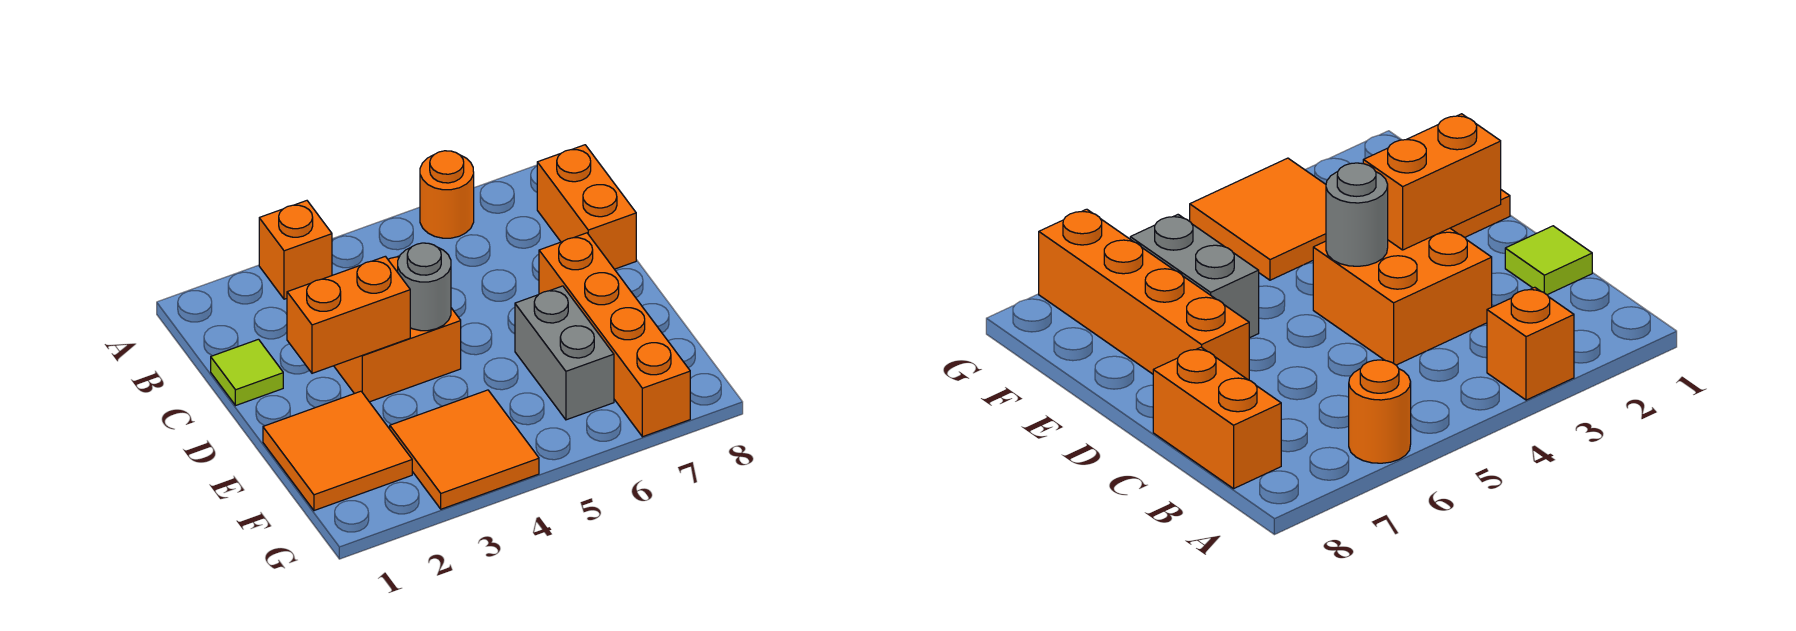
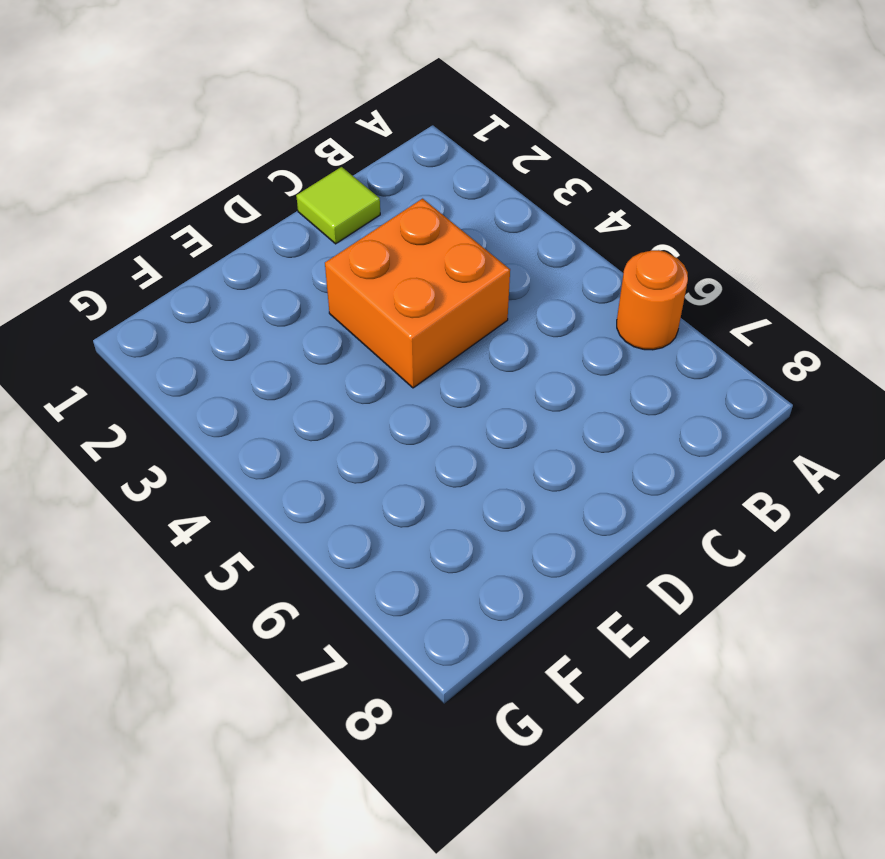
none -> orange brick A3 level 1
none -> orange brick B8:C8 level 1

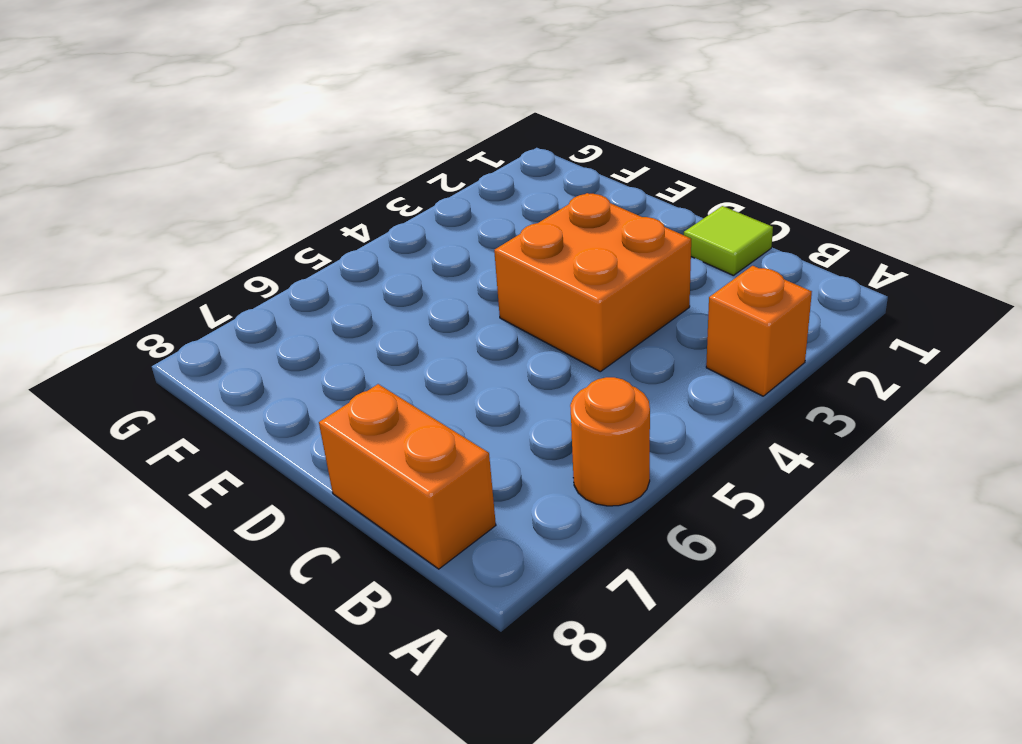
none -> orange brick D7:G7 level 1
none -> orange tile E1:F2 level 1

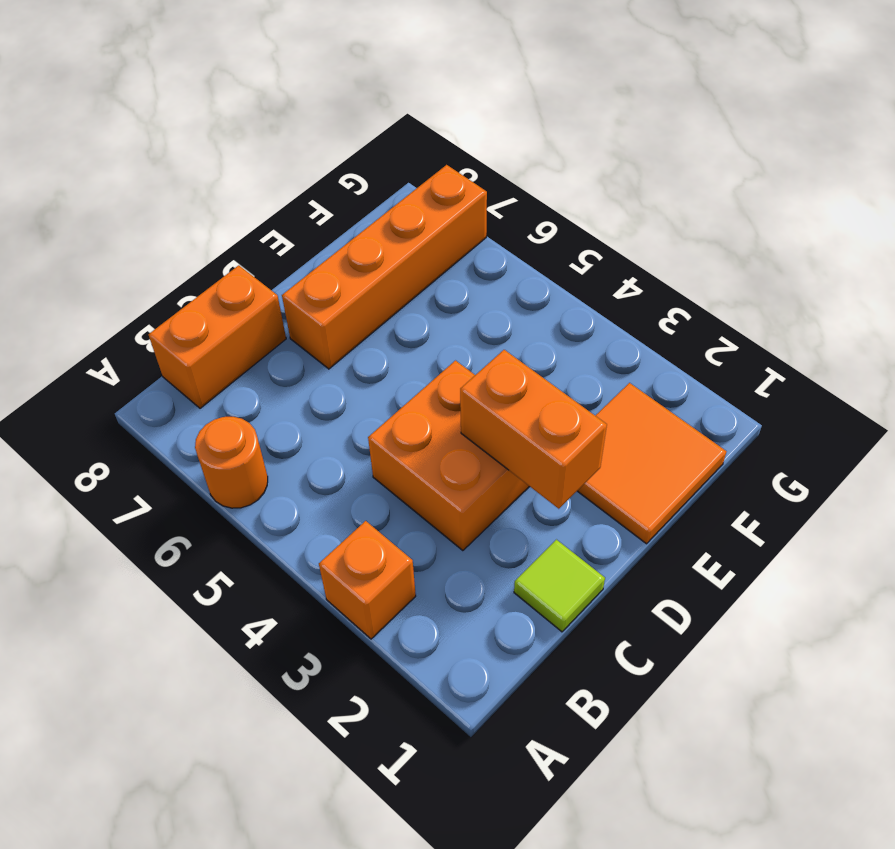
none -> grey brick E6:F6 level 1
none -> orange tile F3:G4 level 1

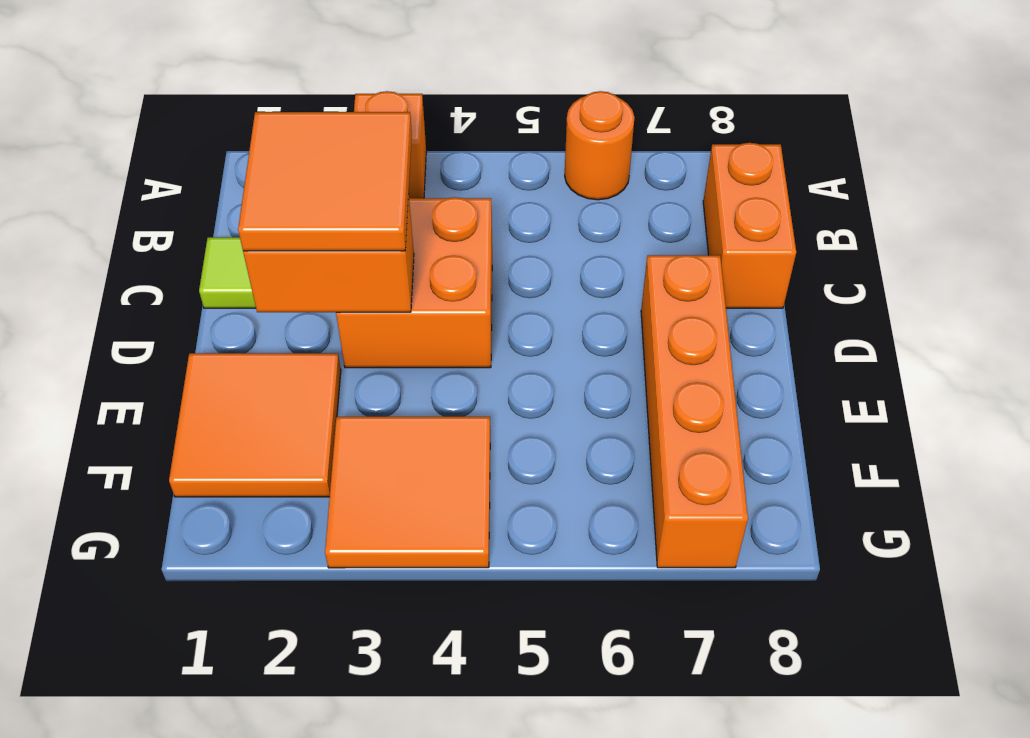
orange tile C2:D3 level 3 -> none
none -> grey brick E6:F6 level 1
none -> grey round brick D4 level 2

